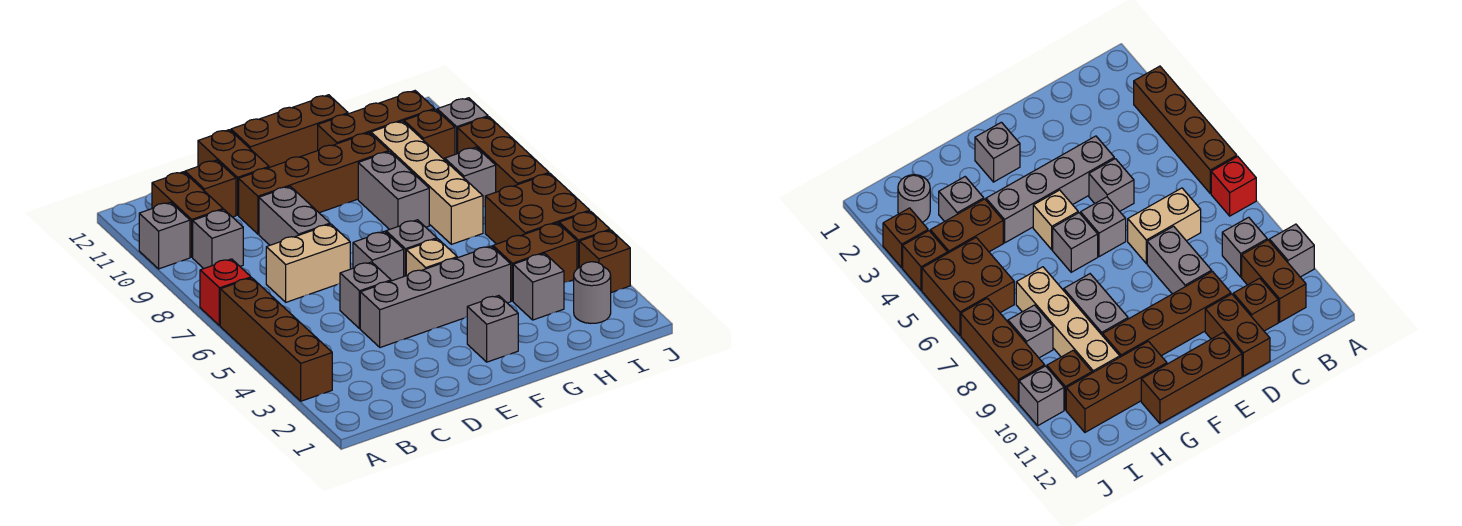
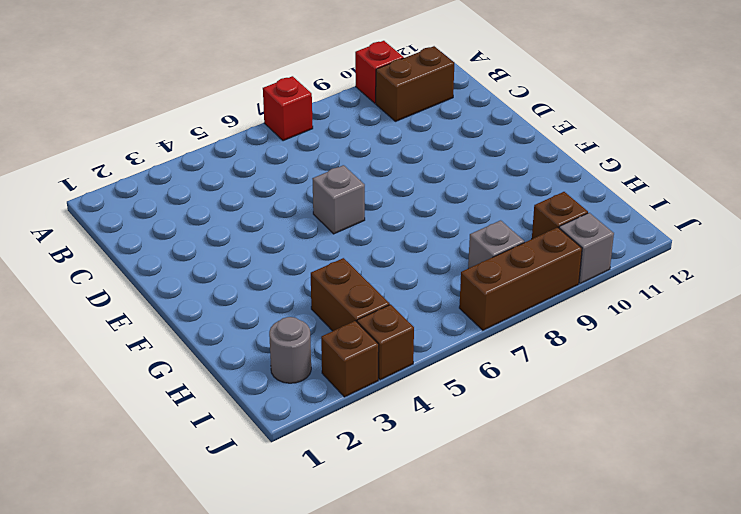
red brick A10 level 1 -> grey brick A10 level 1
none -> brown brick A3:A6 level 1
none -> grey brick B9 level 1
none -> tan brick C7:D7 level 1
none -> brown brick C11 level 1

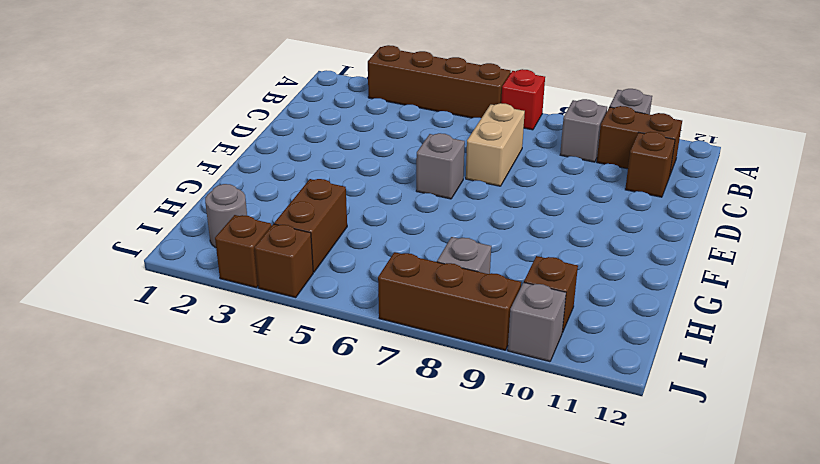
none -> grey brick D4:G4 level 1
none -> grey brick D5 level 1
none -> grey brick D8:D9 level 1
none -> brown brick D10:G10 level 1

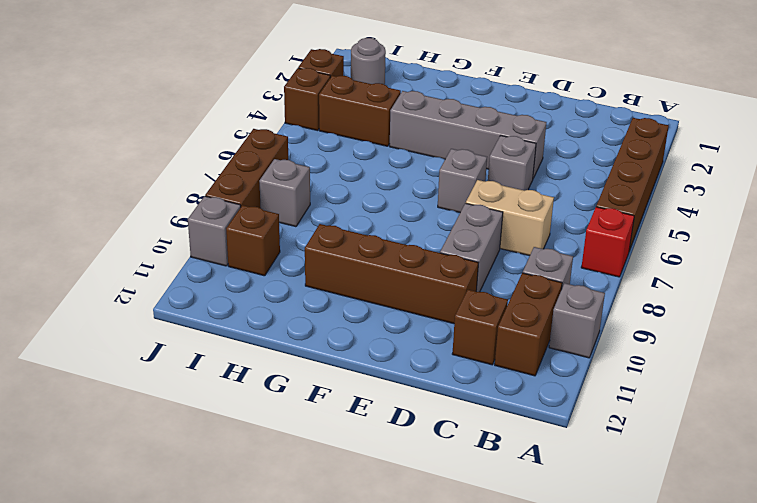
none -> brown brick D11:D12 level 1
none -> brown brick E12:G12 level 1
none -> grey brick F2 level 1
none -> tan brick F5 level 1

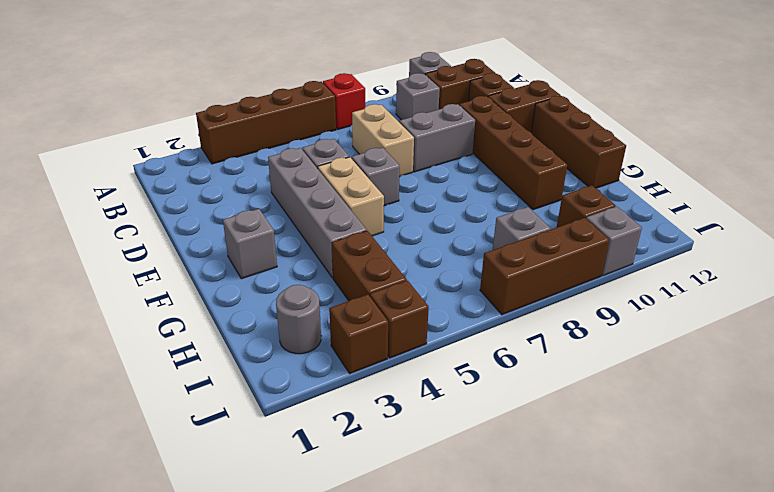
tan brick E5:F5 level 1 -> tan brick F5 level 1
none -> grey brick F6 level 1
none -> grey brick G8:G9 level 1
none -> brown brick G11:I11 level 1
none -> grey brick H3 level 1

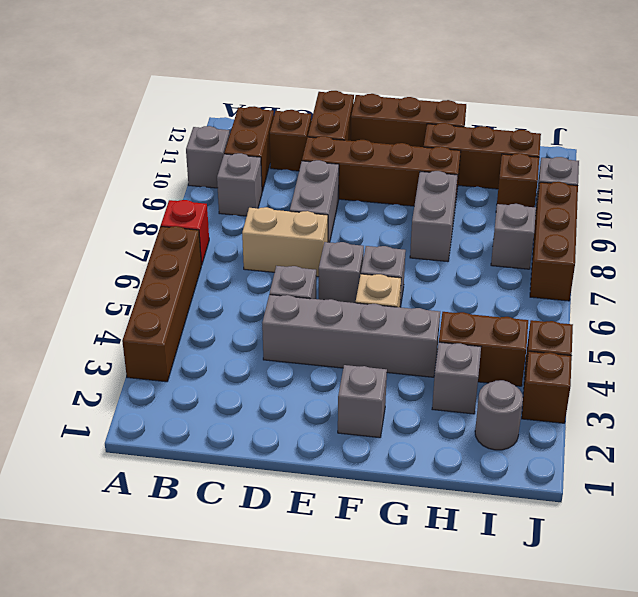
none -> tan brick H7:H10 level 1
none -> brown brick I5:J6 level 1

